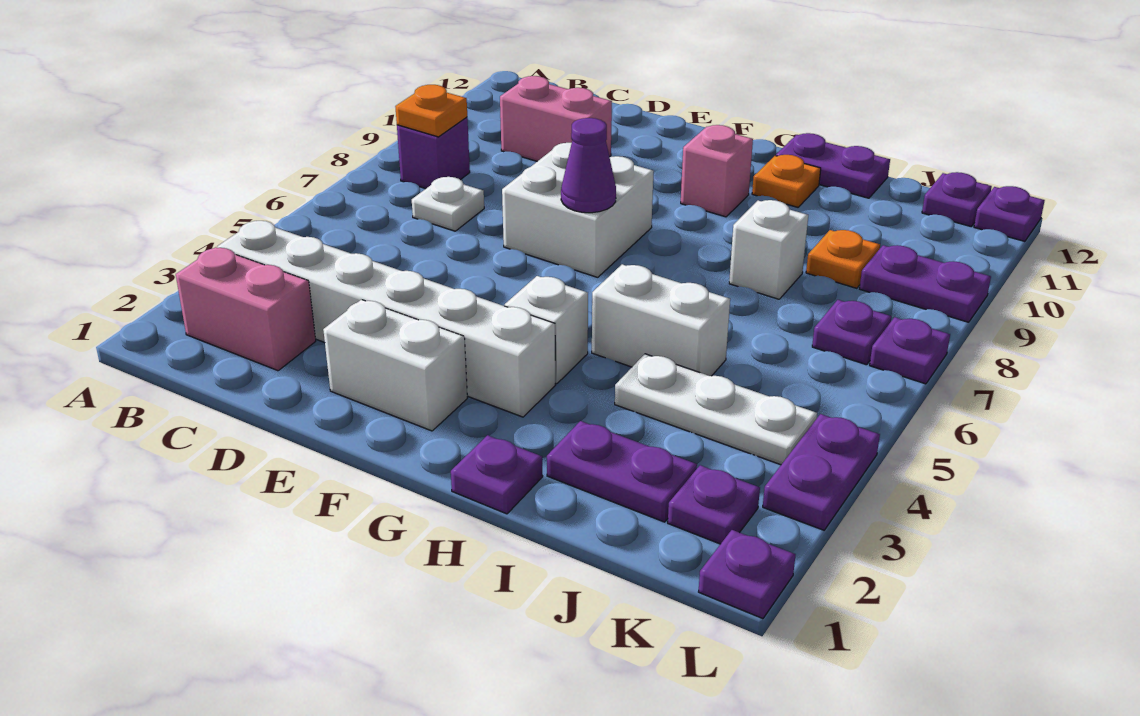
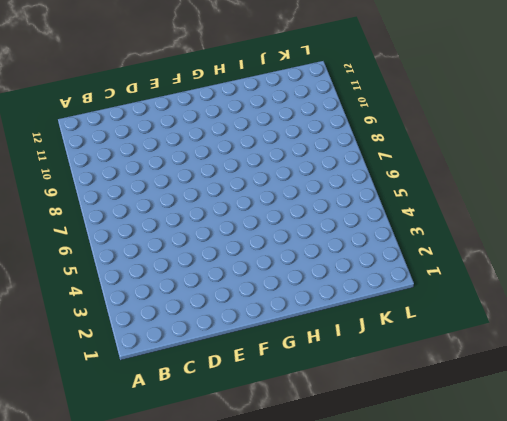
none -> pink brick B2:C2 level 1
none -> white brick B3:G3 level 1
none -> purple brick B8 level 1

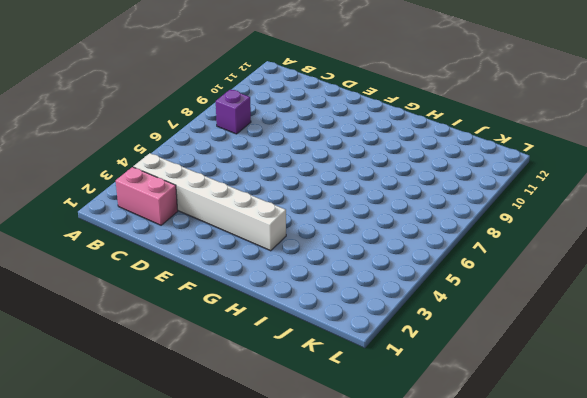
none -> white plate C7 level 1
none -> pink brick C10:D10 level 1
none -> white brick E2:F2 level 1

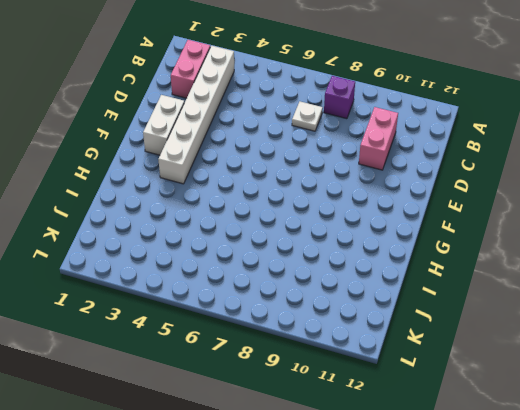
none -> white brick E7:F8 level 1
none -> white brick G4 level 1
none -> pink brick G10 level 1

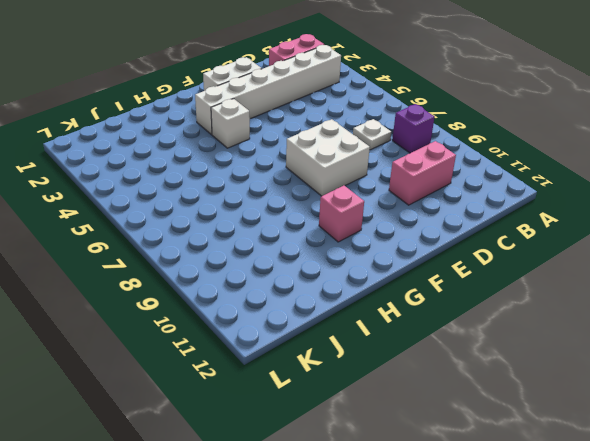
none -> purple plate H1 level 1
none -> white brick H5:I5 level 1
none -> orange plate H11 level 1

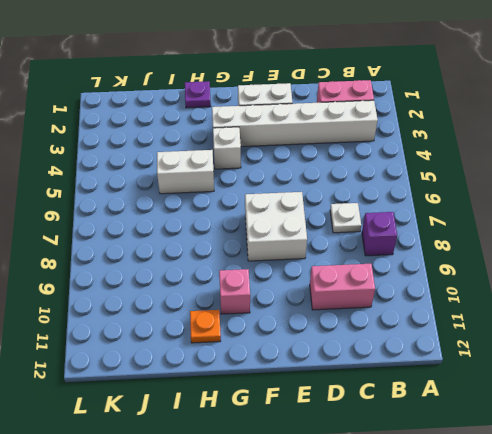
none -> purple plate H12:I12 level 1
none -> purple plate I2:J2 level 1
none -> white plate I4:K4 level 1

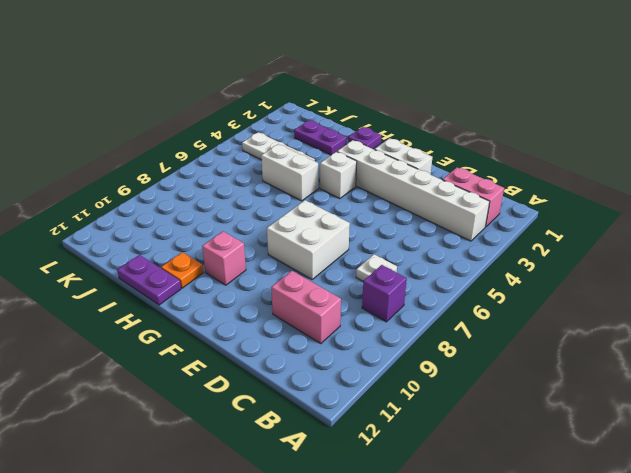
none -> white brick I8 level 1
none -> orange plate J9 level 1
none -> purple plate K2 level 1

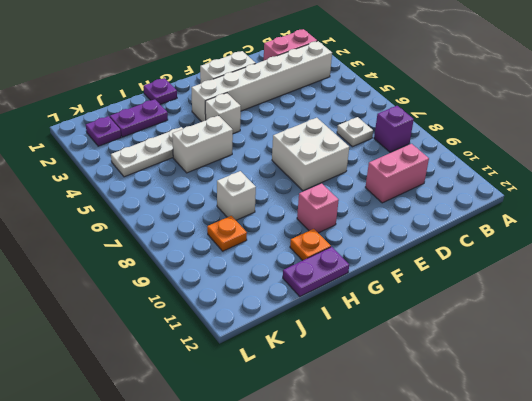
none -> purple plate K7 level 1
none -> purple plate K9:L9 level 1
none -> purple plate K12 level 1

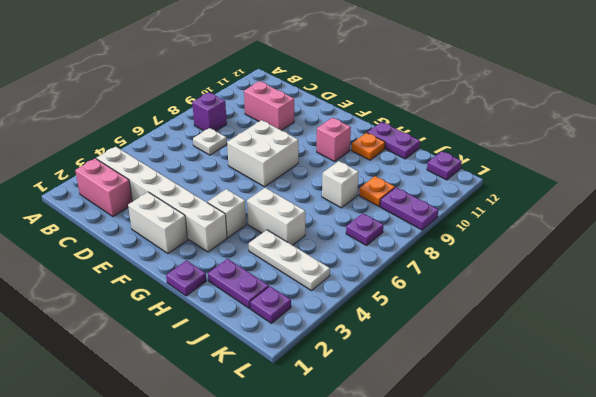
none -> purple plate L1 level 1
none -> purple plate L3:L4 level 1
none -> purple plate L7 level 1

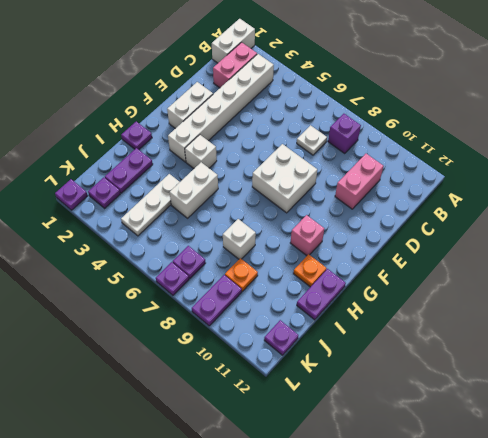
white brick A1:B1 level 1 -> none
none -> purple plate L3:L4 level 1
none -> purple plate L12 level 1
none -> orange plate B8 level 2

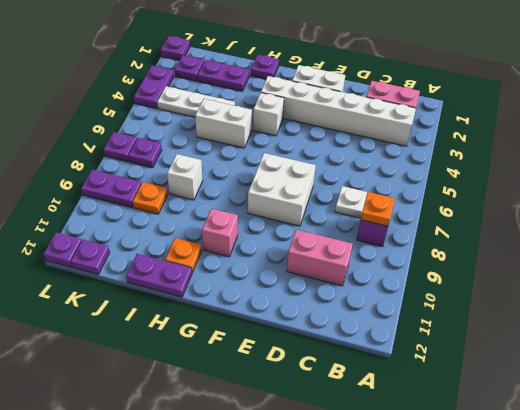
none -> purple cone F7 level 2

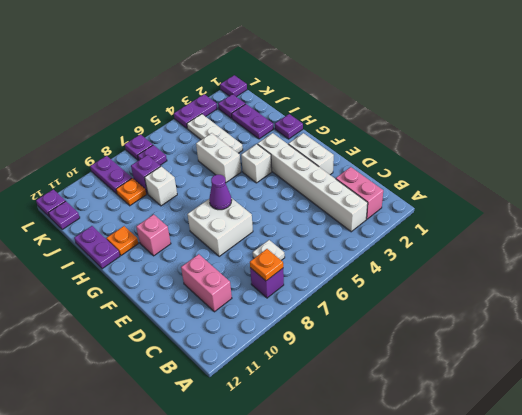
purple brick J8 level 1 -> none

